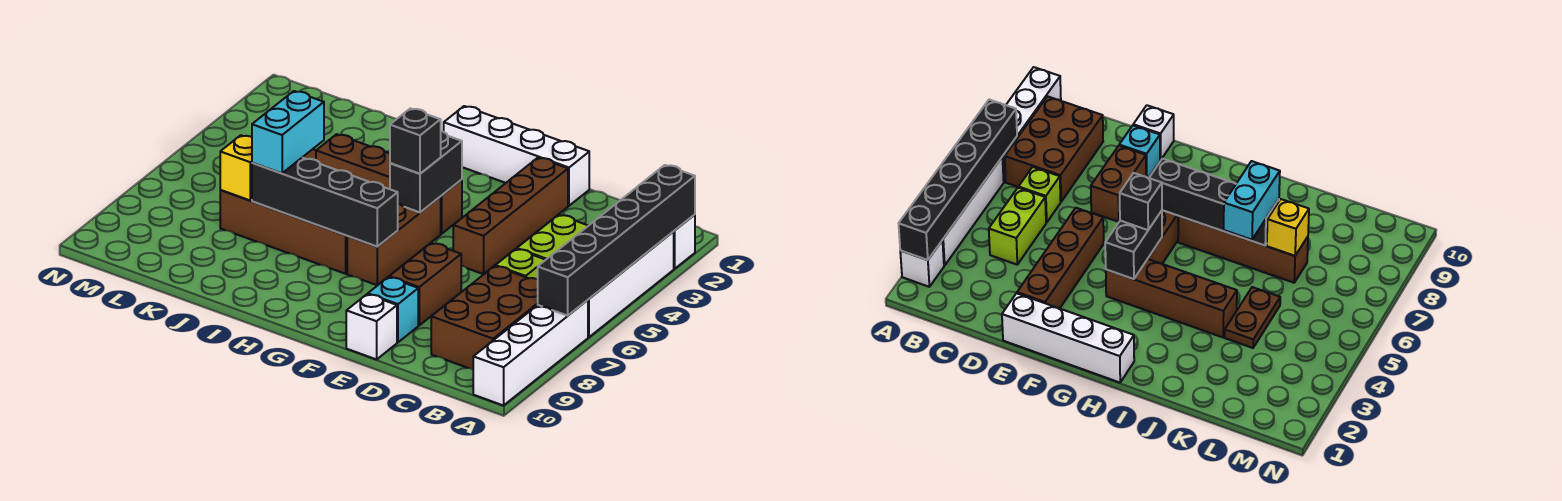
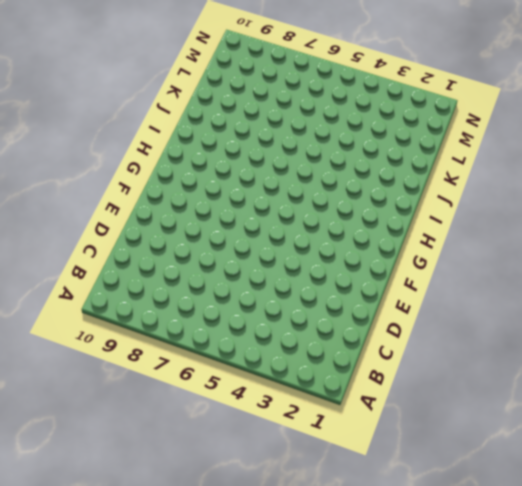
none -> white brick A2 level 1
none -> white brick A3:A6 level 1
none -> white brick A7:A10 level 1

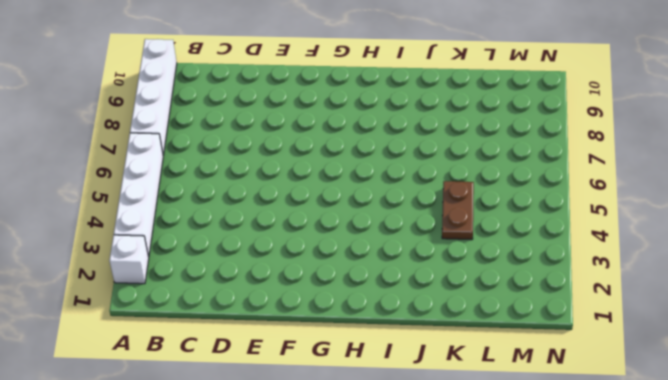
none -> brown brick B7:C9 level 1
none -> lime brick C4:C5 level 1
none -> lime brick C6 level 1

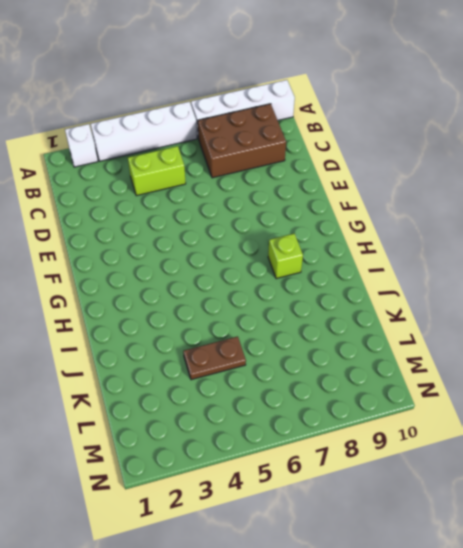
lime brick H8 level 1 -> lime brick C6 level 1
none -> white brick E1:H1 level 1
none -> brown brick E2:E5 level 1
none -> brown brick E7:E8 level 1

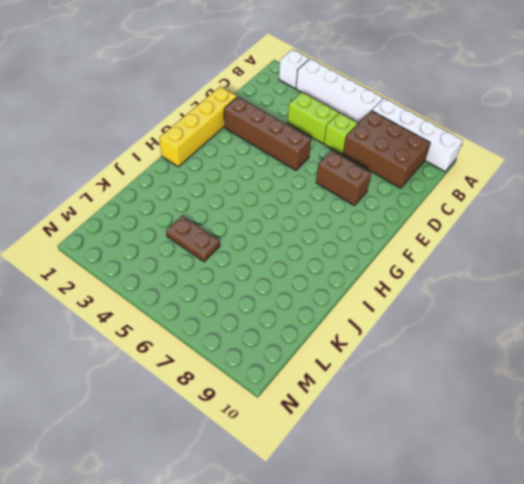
yellow brick E1:H1 level 1 -> white brick E1:H1 level 1
none -> cyan brick E9 level 1
none -> white brick E10 level 1
none -> brown brick G4:J4 level 1

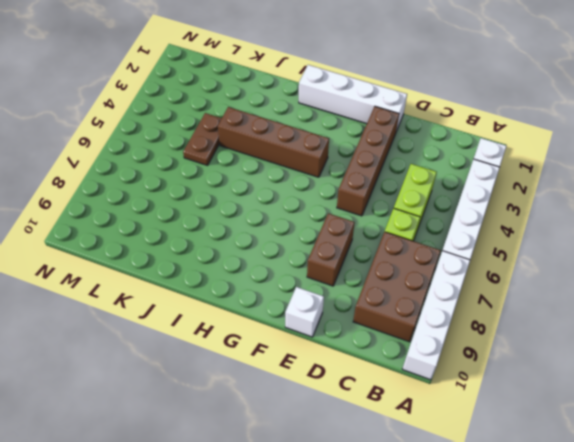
none -> cyan brick E9 level 1
none -> brown brick G5:G7 level 1
none -> brown brick H7:K7 level 1

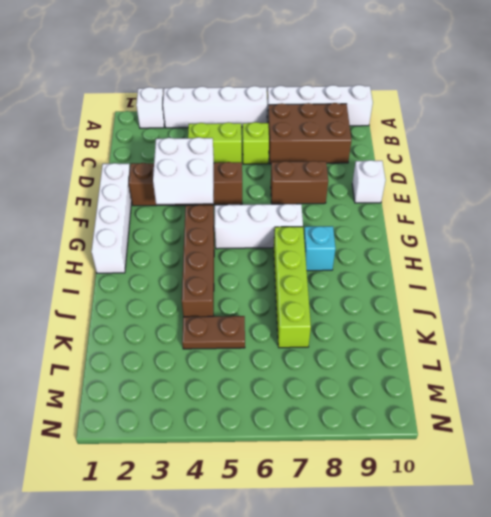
white brick E3:F4 level 2 -> none
white brick G5:G7 level 1 -> brown brick G5:G7 level 1
lime brick H7:K7 level 1 -> brown brick H7:K7 level 1
cyan brick H8 level 1 -> cyan brick E9 level 1
none -> black brick A2:A7 level 2
none -> black brick G4:G5 level 2
none -> black brick G7:J7 level 2

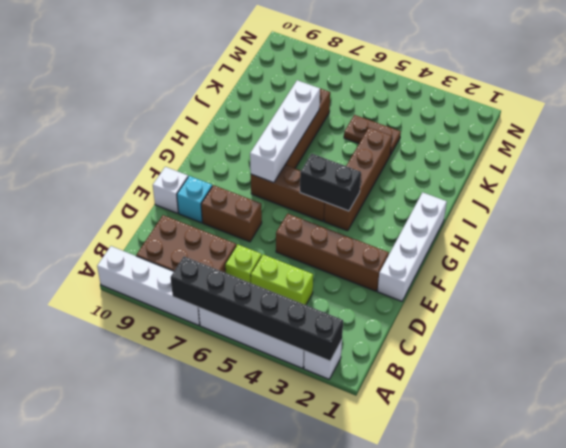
white brick G7:J7 level 2 -> black brick G7:J7 level 2
none -> yellow brick K7 level 2
none -> black brick G5 level 3
none -> cyan brick J6:J7 level 3

